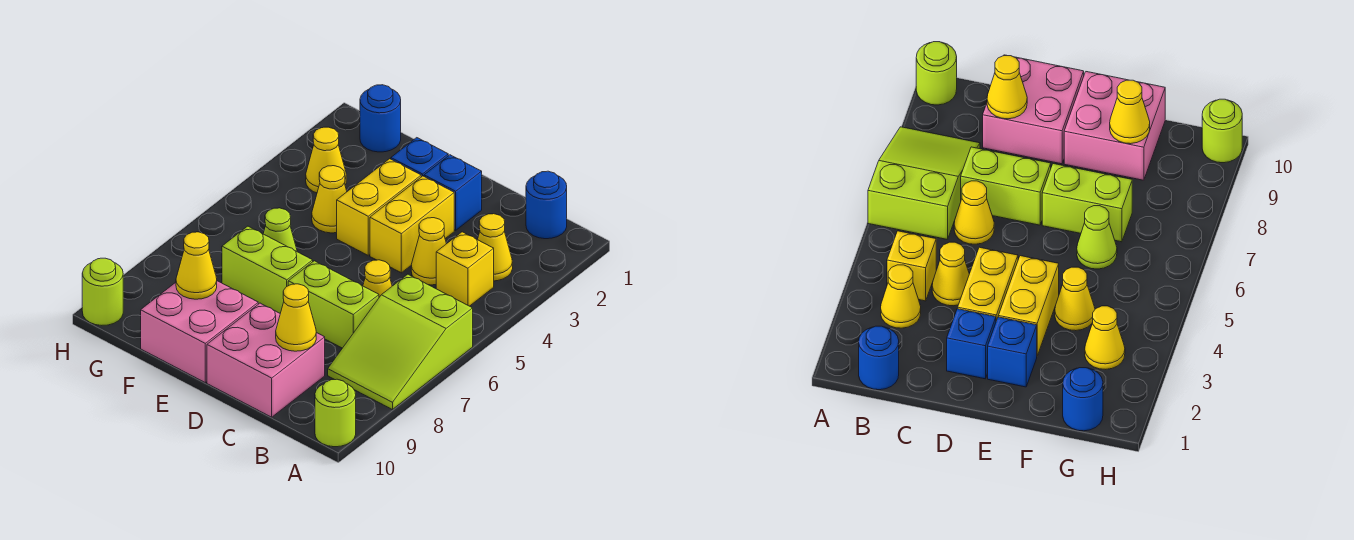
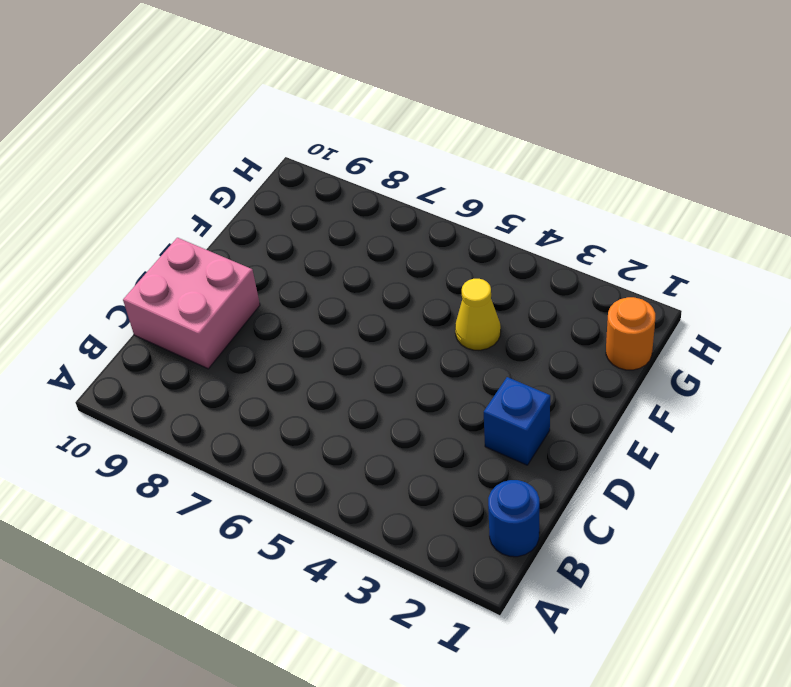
orange round brick G1 level 1 -> blue round brick G1 level 1
none -> lime slope A6:B8 level 1 top 6
none -> lime round brick A10 level 1
none -> yellow cone B3 level 1

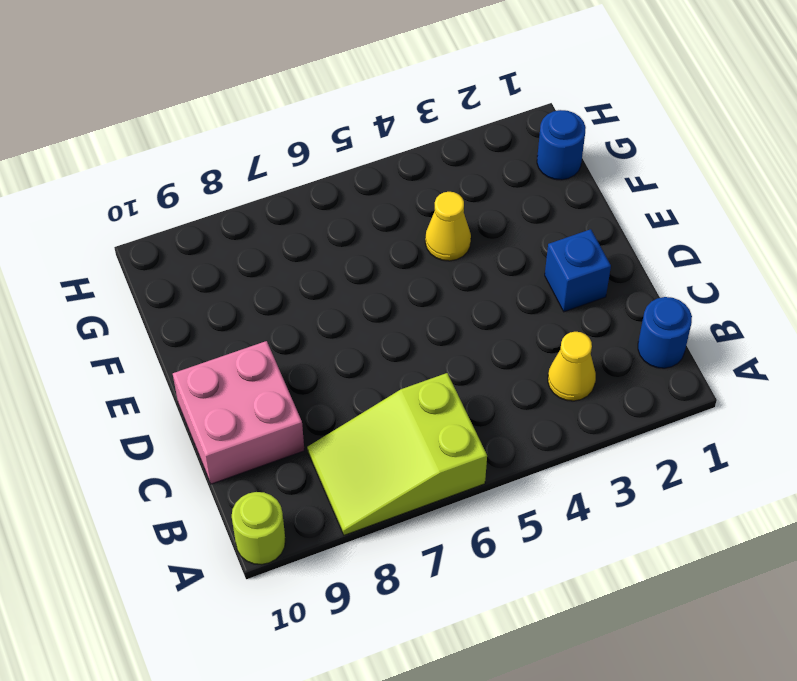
none -> yellow brick B4 level 1
none -> yellow cone C4 level 1
none -> yellow cone C6 level 1

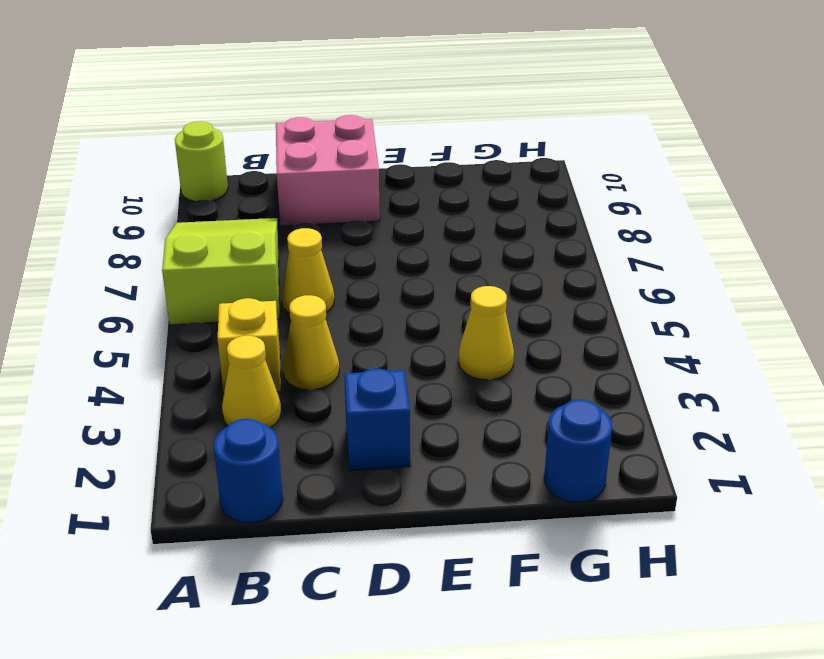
none -> lime brick C7:D7 level 1
none -> yellow brick D3:D4 level 1
none -> blue brick E2 level 1

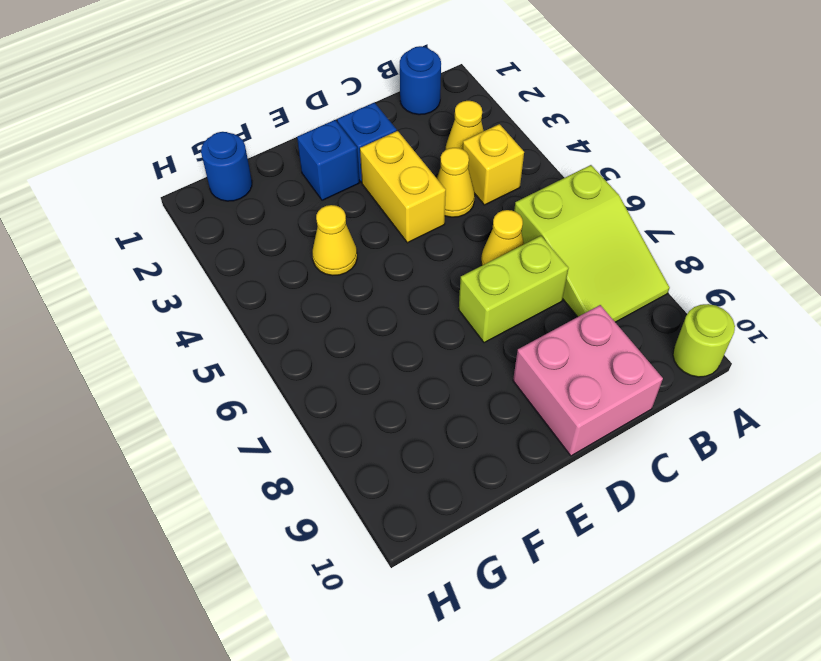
none -> yellow brick E3:E4 level 1
none -> lime brick E7:F7 level 1
none -> pink brick E9:F10 level 1

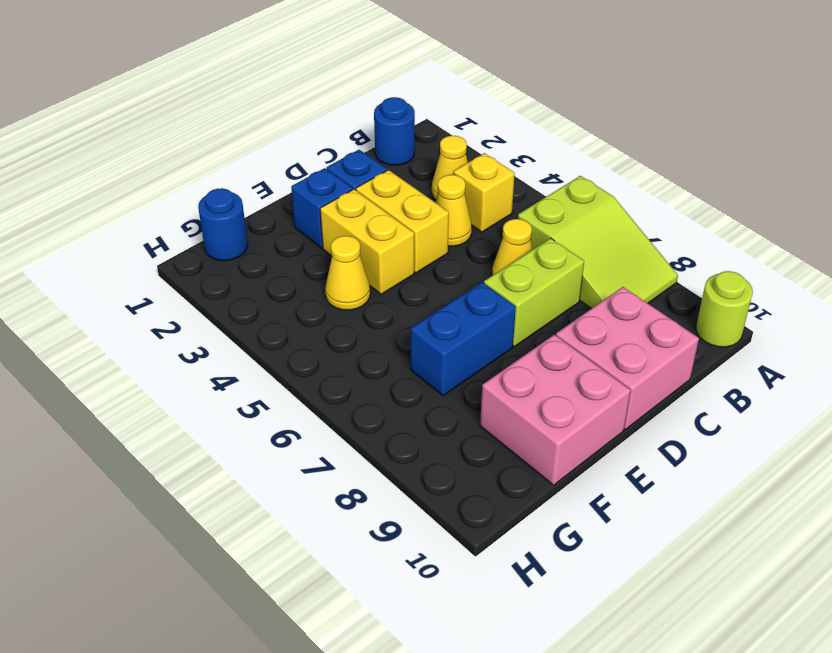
blue brick E7:F7 level 1 -> lime brick E7:F7 level 1
none -> lime cone F6 level 1
none -> yellow cone G3 level 1
none -> lime round brick H10 level 1

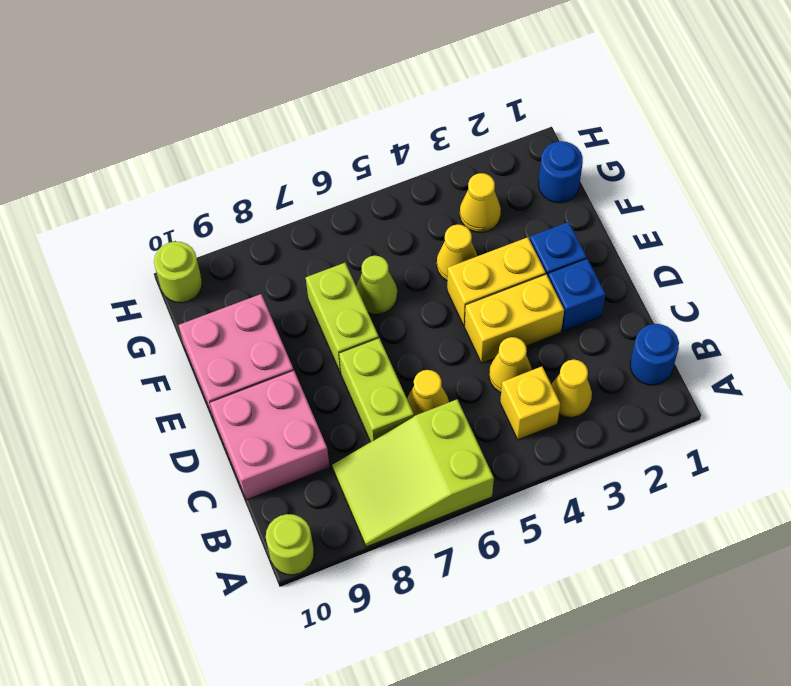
none -> yellow cone C9 level 2
none -> yellow cone F9 level 2

